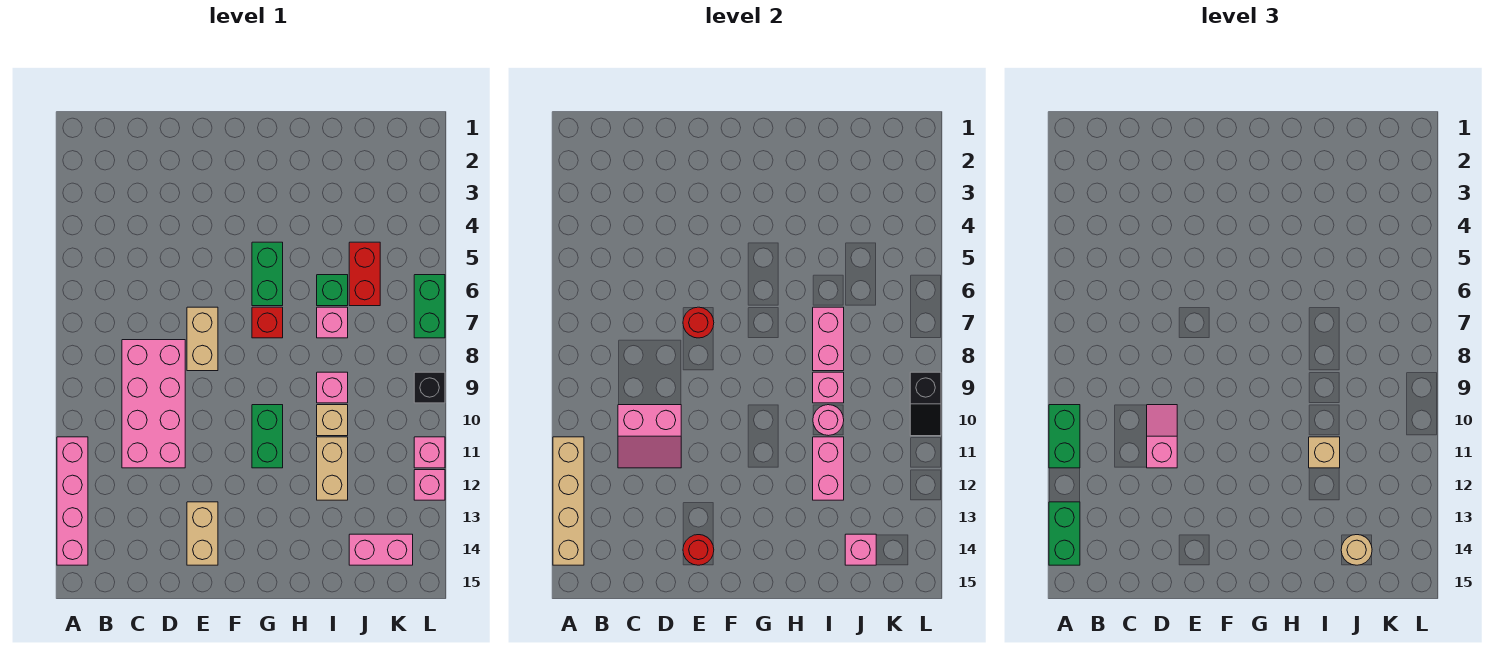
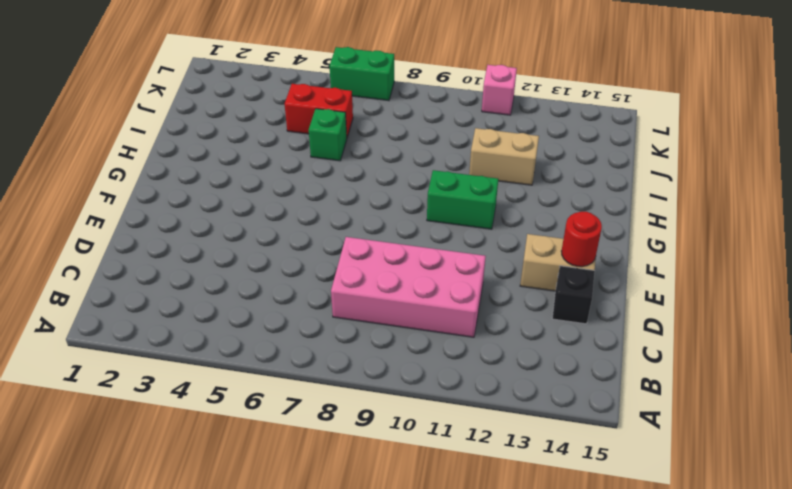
black brick D14 level 1 -> black brick L9 level 1
none -> pink brick A11:A14 level 1
none -> tan brick E7:E8 level 1
none -> green brick G5:G6 level 1
none -> red brick G7 level 1

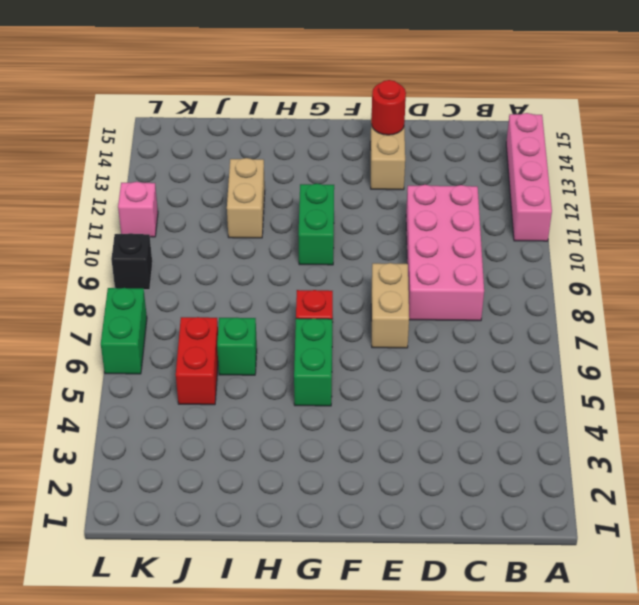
none -> pink brick I7 level 1
none -> pink brick I9 level 1
none -> tan brick I10 level 1
none -> pink brick J14:K14 level 1

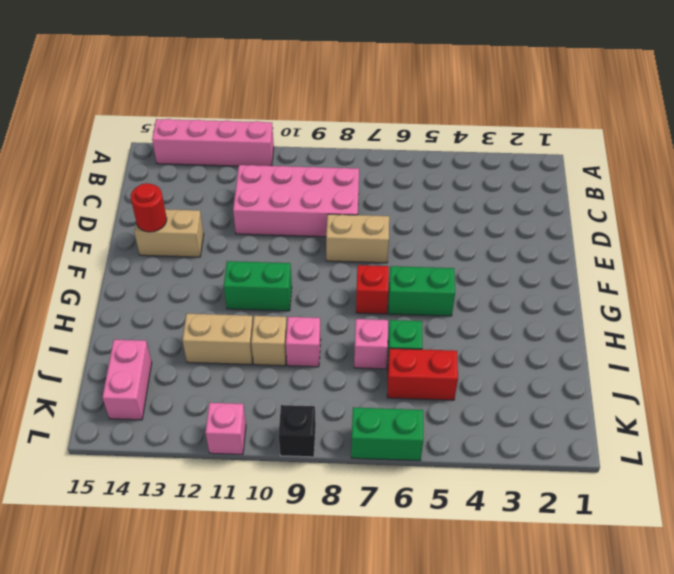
none -> pink brick L12 level 1
none -> tan brick A11:A14 level 2
none -> pink slope C10:D11 level 2 top 10
none -> red round brick E7 level 2

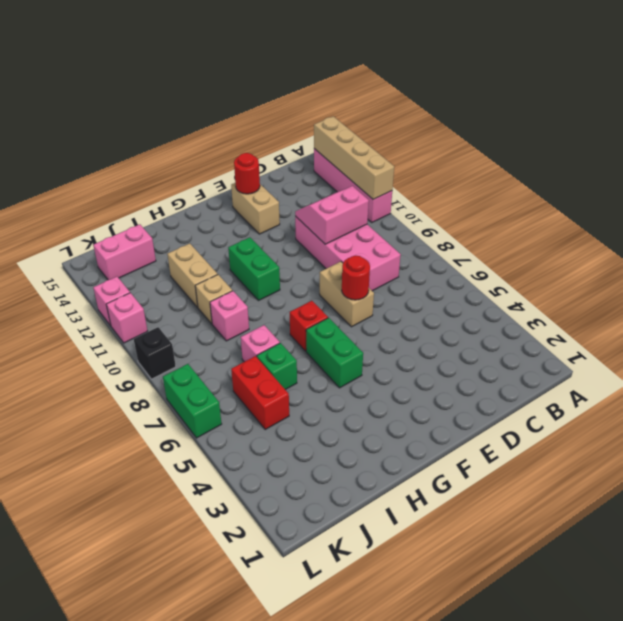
none -> pink brick I7:I8 level 2
none -> pink brick I9 level 2
none -> pink round brick I10 level 2
none -> pink brick I11:I12 level 2

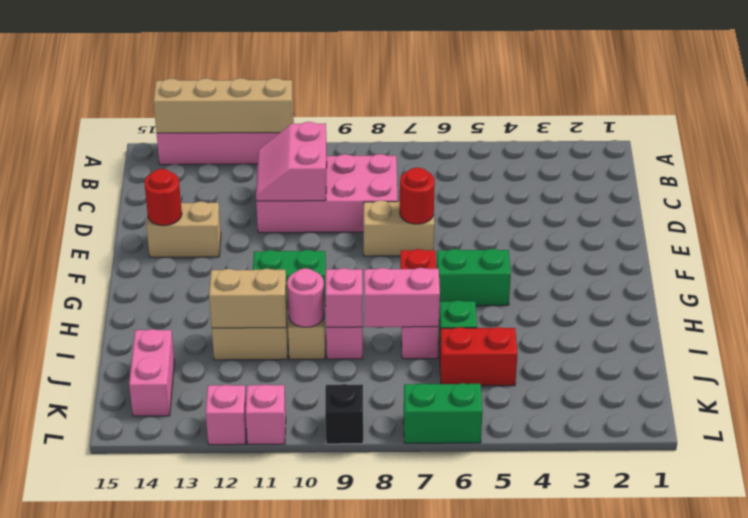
tan brick I11:I12 level 2 -> pink brick I11:I12 level 2
none -> pink brick J14 level 2
none -> black slope L9:L10 level 2 top 9
none -> green brick A10:A11 level 3
none -> green brick A13:A14 level 3

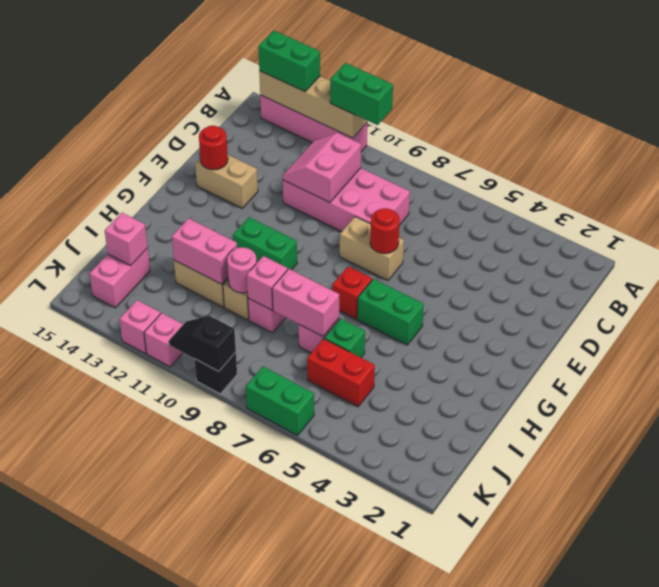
none -> pink slope D10:D11 level 3 top 11
none -> tan brick I11 level 3
none -> tan round brick J14 level 3

